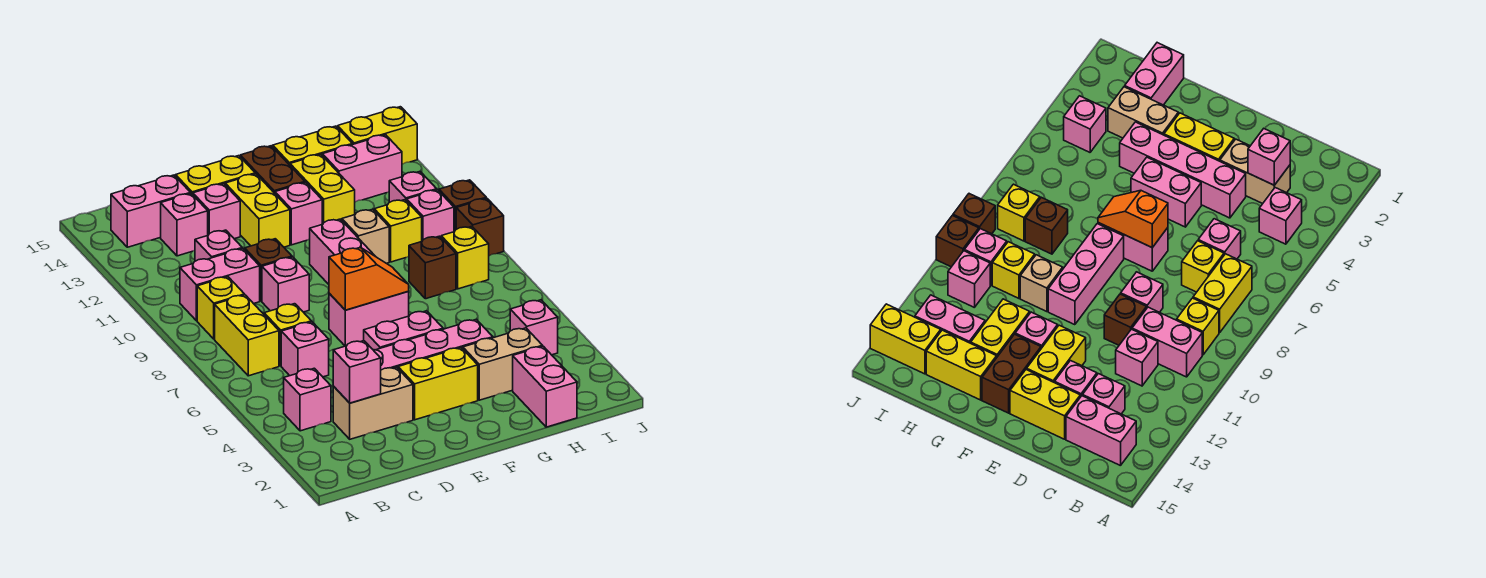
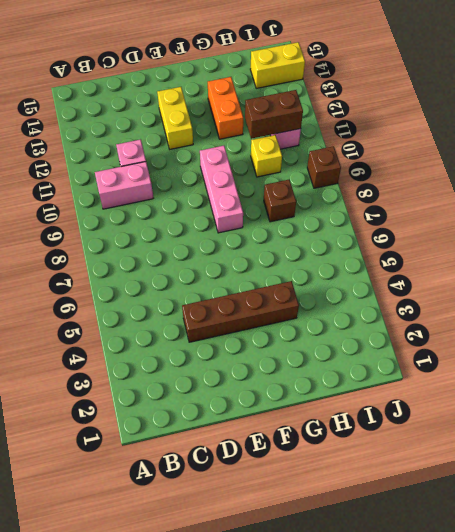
brown brick D4:G4 level 1 -> pink brick D4:G4 level 1
orange brick G12:G13 level 1 -> yellow brick G12:G13 level 1
brown brick H11:I11 level 2 -> brown brick F13:F14 level 1
none -> pink brick B4 level 1
none -> yellow brick B7:B8 level 1
none -> yellow brick B9 level 1
none -> pink brick B14:C14 level 1

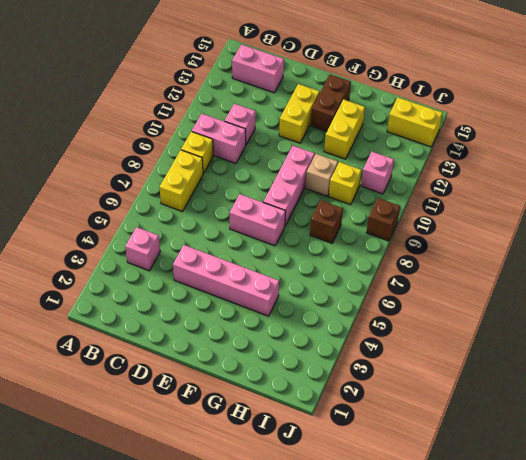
none -> tan brick C3:D3 level 1
none -> pink brick C6 level 1
none -> yellow brick C7 level 1
none -> pink brick C13 level 1

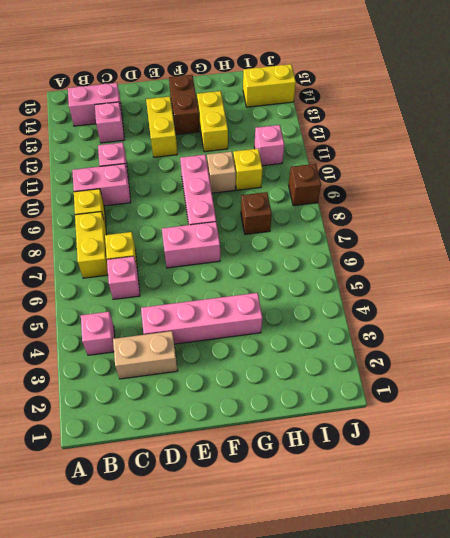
none -> pink brick D9 level 1
none -> brown brick D10 level 1
none -> pink brick D13 level 1
none -> yellow brick D14:E14 level 1

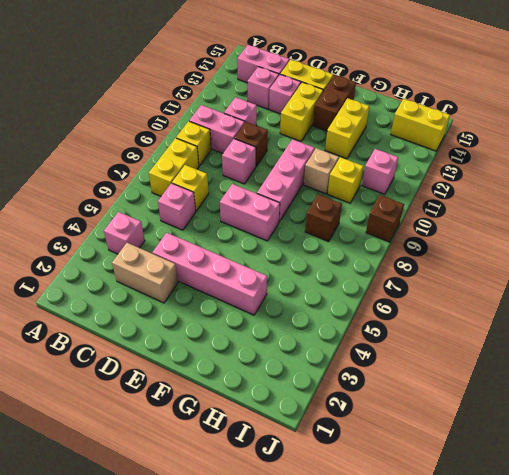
none -> yellow brick E3:F3 level 1
none -> pink brick E5:F5 level 1
none -> pink brick F12 level 1
none -> tan brick G3:H3 level 1

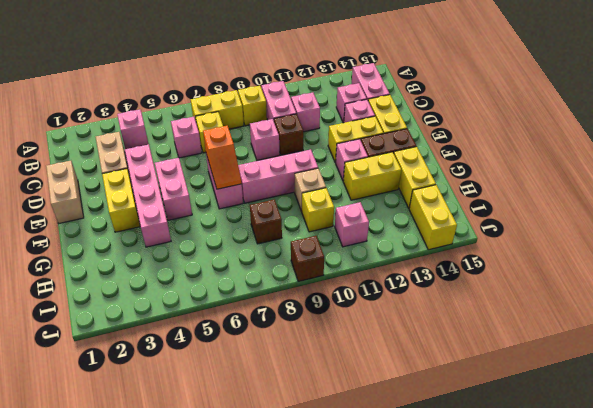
tan brick D1:E1 level 1 -> tan brick G3:H3 level 1
none -> pink brick H1:H2 level 1
none -> pink brick H13:I13 level 1
none -> pink brick I4 level 1
none -> yellow brick I8 level 1

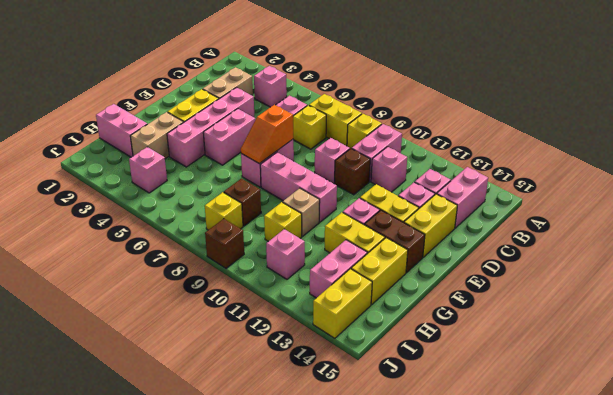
none -> pink brick I10 level 1
none -> brown brick J10 level 1
none -> pink brick C3 level 2

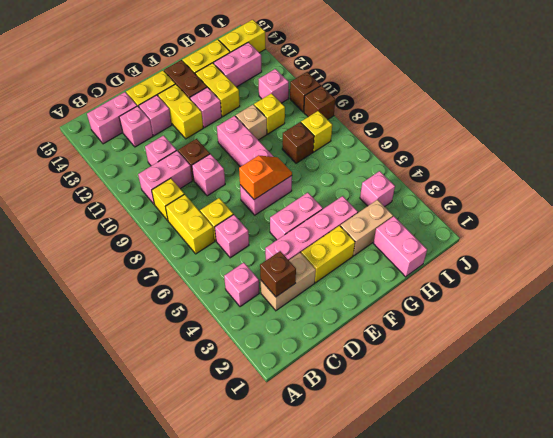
brown brick C3 level 2 -> pink brick C3 level 2
none -> pink brick I10 level 1

